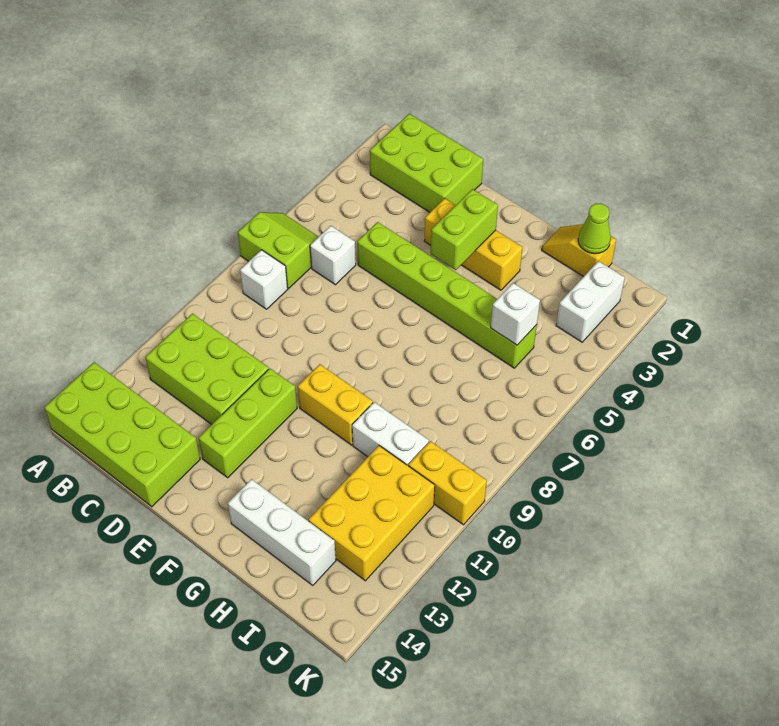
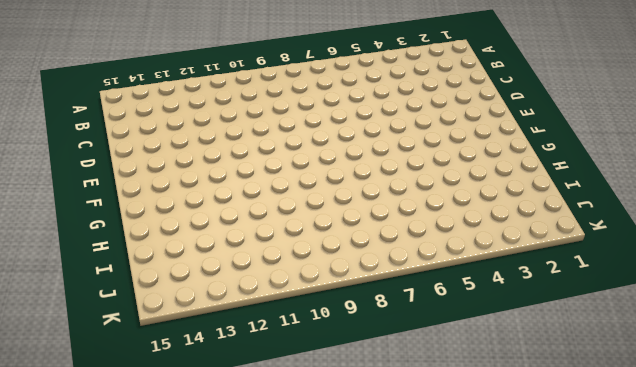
none -> lime slope A6:B7 level 1 top 7
none -> lime brick A14:D15 level 1
none -> lime brick B1:D2 level 1

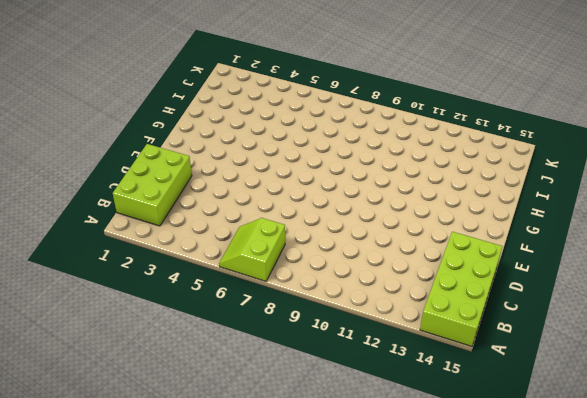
none -> white brick B8 level 1
none -> lime brick B11:D12 level 1
none -> white brick C6 level 1

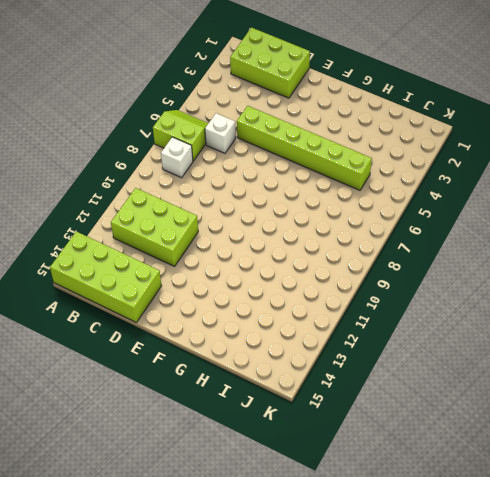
none -> yellow brick E3:G3 level 1
none -> lime brick E11:E13 level 1
none -> yellow brick F10:G10 level 1

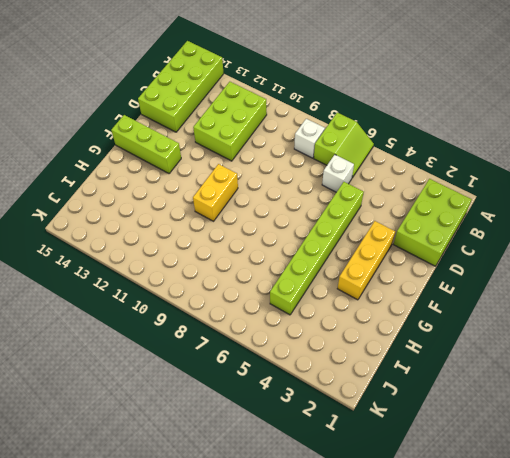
lime brick F13:F15 level 1 -> lime brick E11:E13 level 1
none -> white brick G14:I14 level 1
none -> yellow slope H1:I1 level 1 top I
none -> white brick H10:I10 level 1

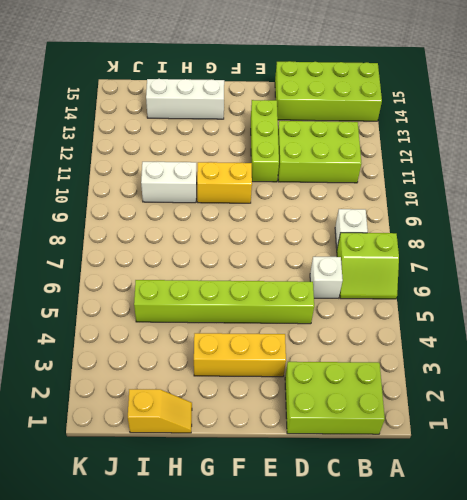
none -> yellow brick I11:J13 level 1
none -> white brick J2:J3 level 1
none -> yellow brick J10:K10 level 1

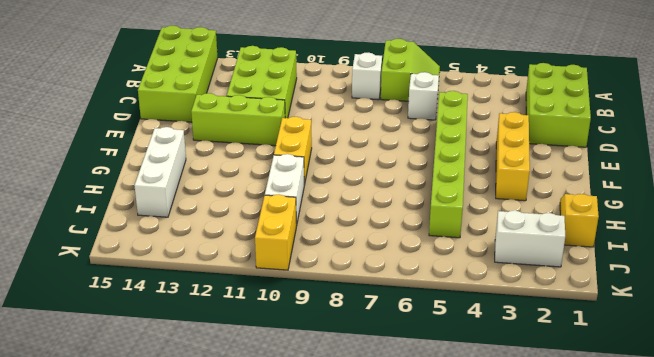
none -> yellow brick I11:J13 level 1
none -> lime brick F3:F4 level 2
none -> lime cone I1 level 2

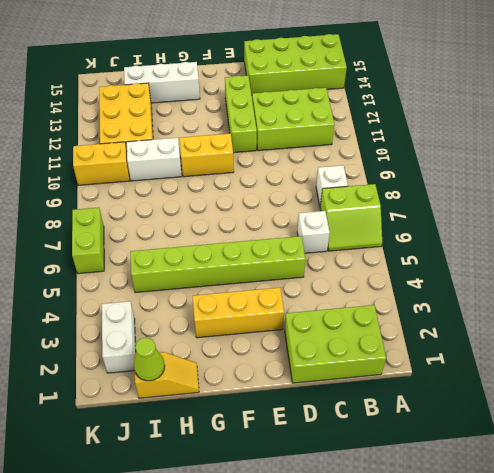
lime brick K6:K7 level 1 -> lime brick F3:F4 level 2
none -> white brick I5 level 2

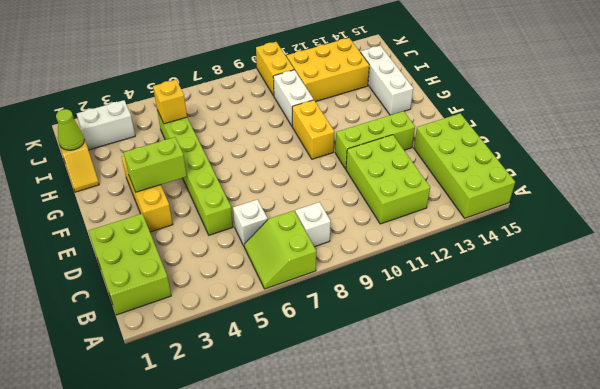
yellow brick I5 level 2 -> white brick I5 level 2

